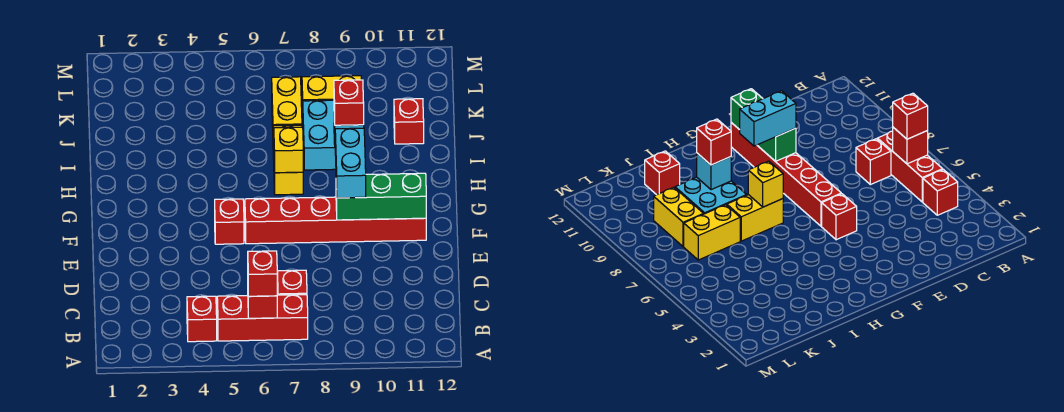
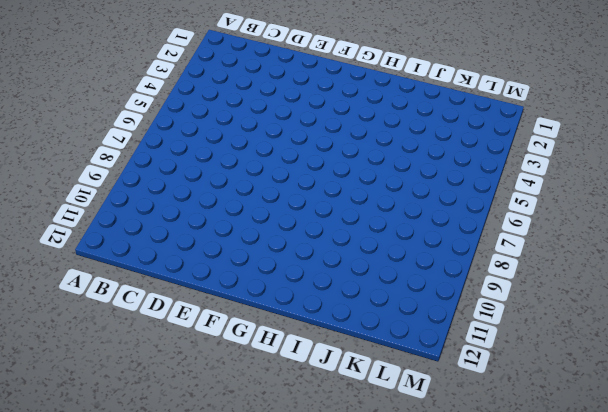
none -> red brick B4 level 1
none -> red brick B5:B7 level 1
none -> red brick C7 level 1

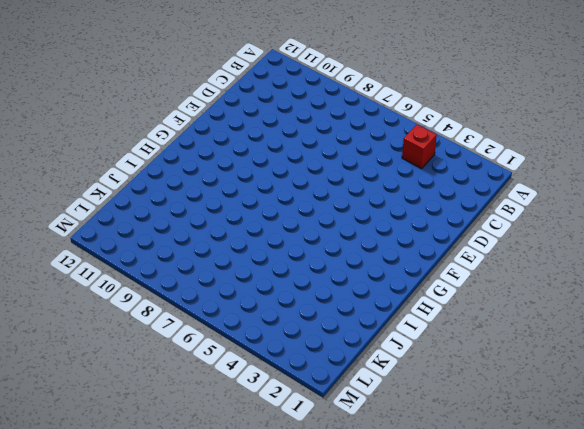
none -> red brick B5:B7 level 1
none -> red brick C7 level 1
none -> red brick F5 level 1

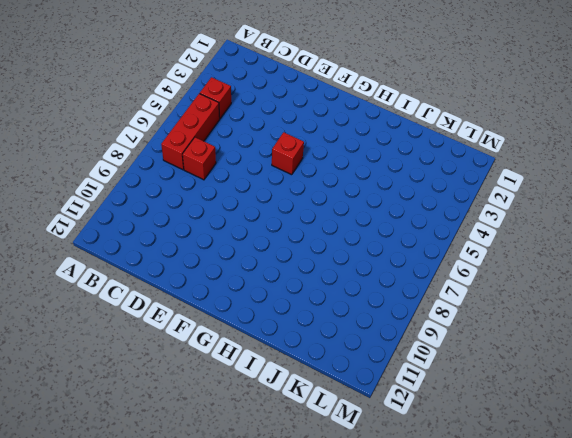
none -> red brick F6:F11 level 1
none -> yellow brick H7:I7 level 1
none -> cyan brick I8:J9 level 1

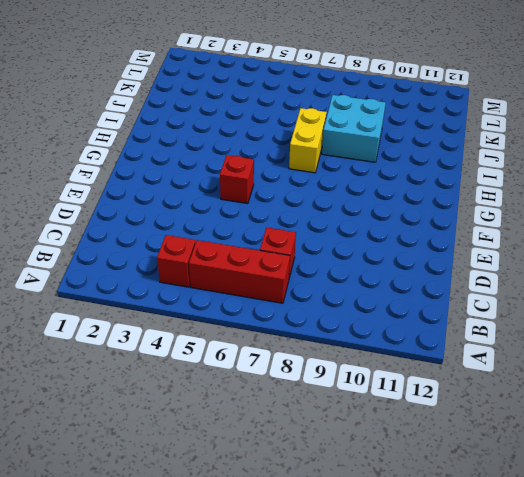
none -> red brick F6:F11 level 1
none -> yellow brick J7:K7 level 1
none -> red brick J11 level 1

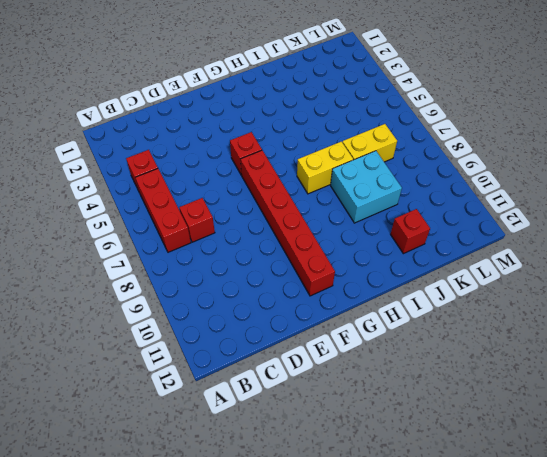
none -> yellow brick K8:K9 level 1
none -> red brick B6 level 2
none -> green brick F9:F11 level 2

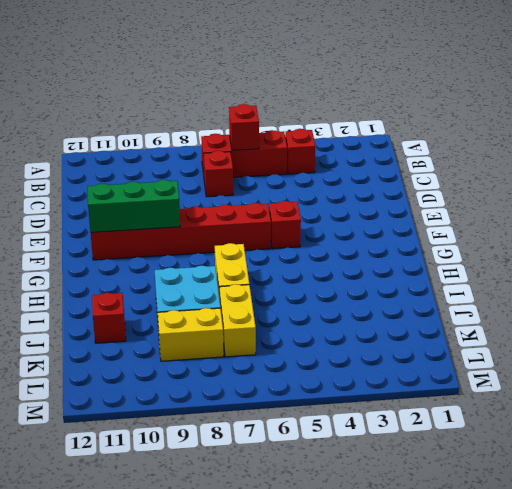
none -> yellow brick H7 level 2
none -> cyan brick I9 level 2
none -> red brick B6 level 3

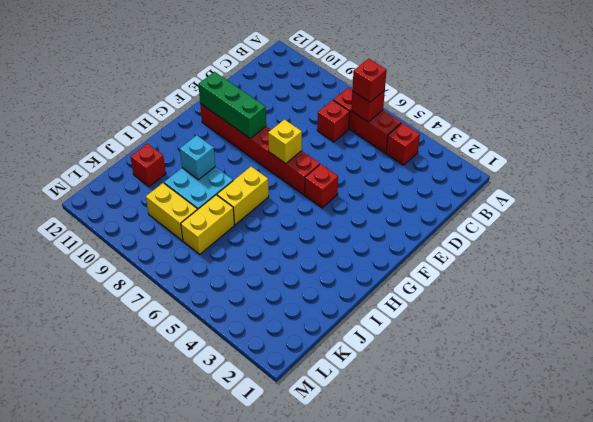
yellow brick F7 level 2 -> yellow brick H7 level 2
none -> cyan brick F9:G9 level 3
none -> red brick I9 level 3

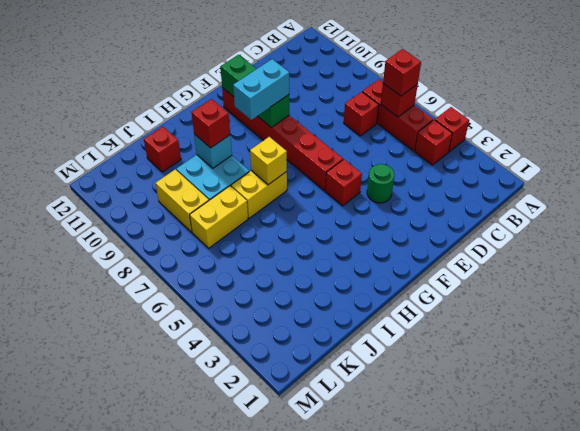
red brick A4 level 1 -> none
green round brick E4 level 1 -> none

